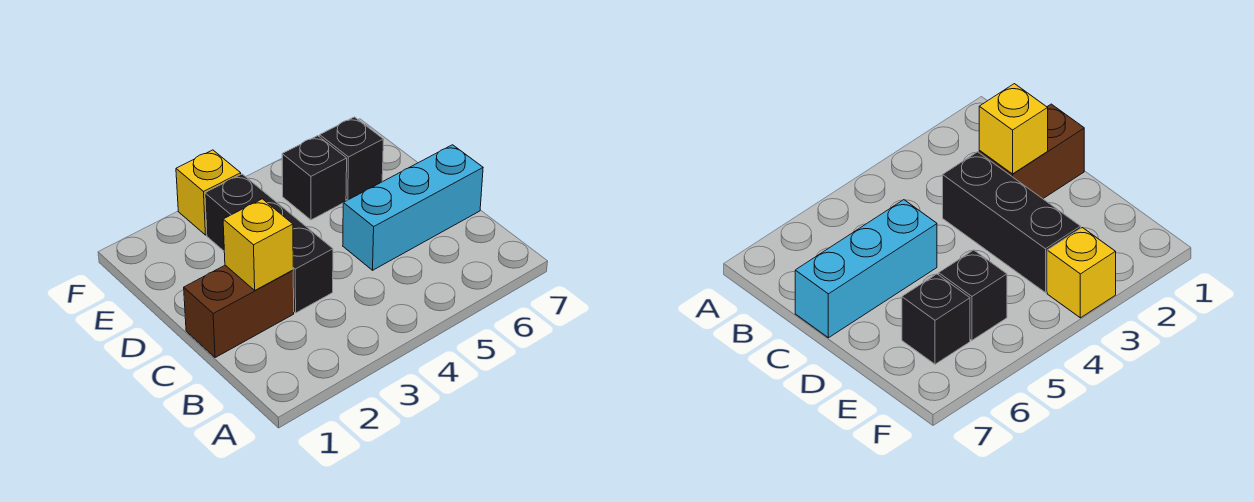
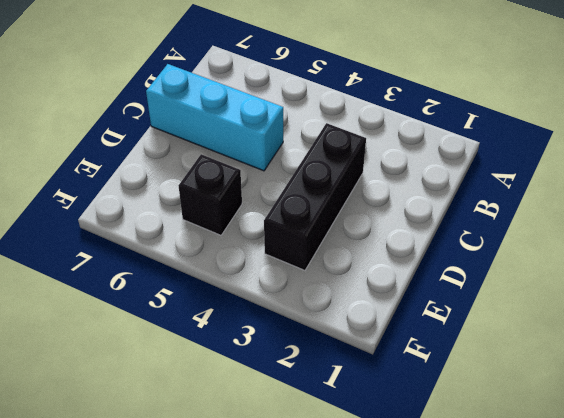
none -> brown brick C1:C2 level 1
none -> black brick E6 level 1

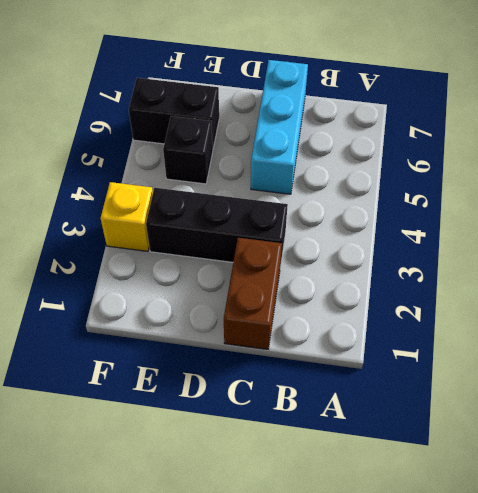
black brick E6:F6 level 1 -> black brick E6 level 1
none -> yellow brick C2 level 2

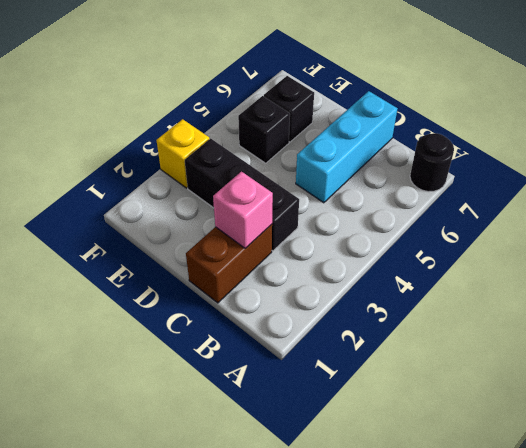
black round brick A7 level 1 -> none
pink brick C2 level 2 -> yellow brick C2 level 2

